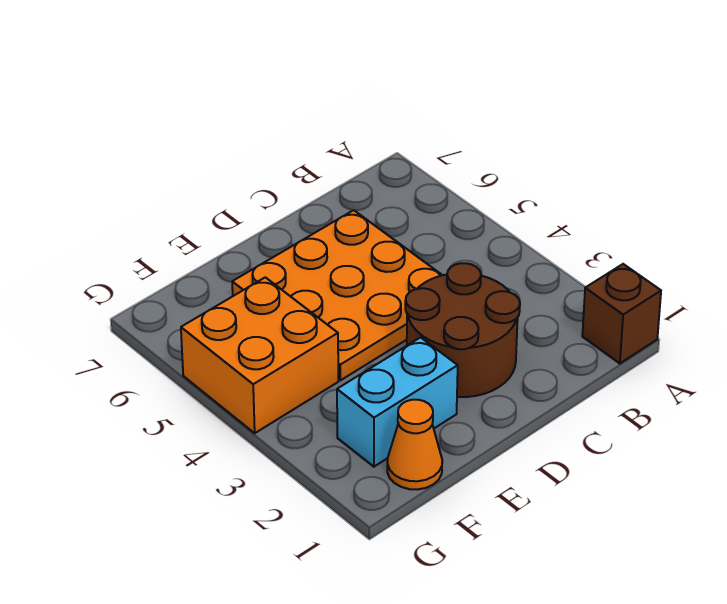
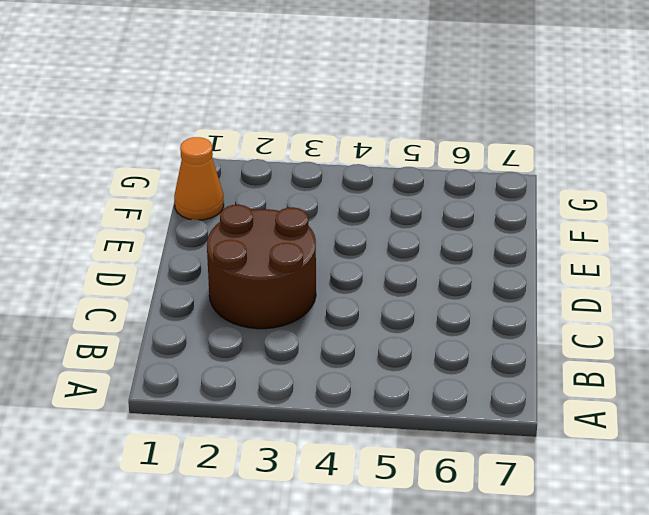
none -> brown brick A1 level 1
none -> orange plate C4:E6 level 1

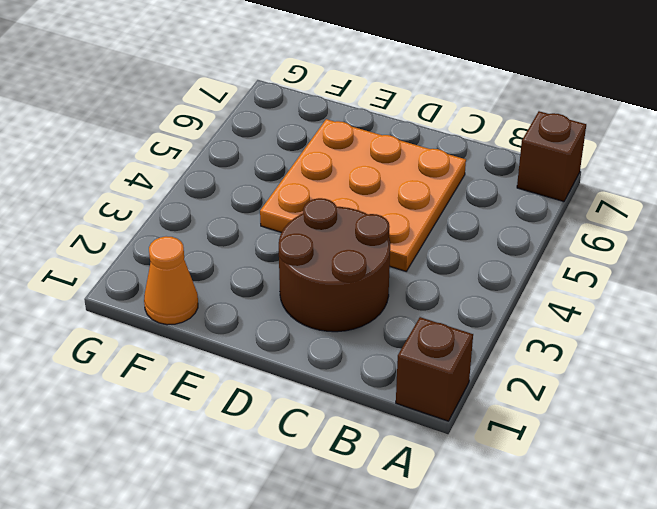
brown brick A7 level 1 -> none
none -> cyan brick E2:F2 level 1
none -> orange brick F4:G5 level 1

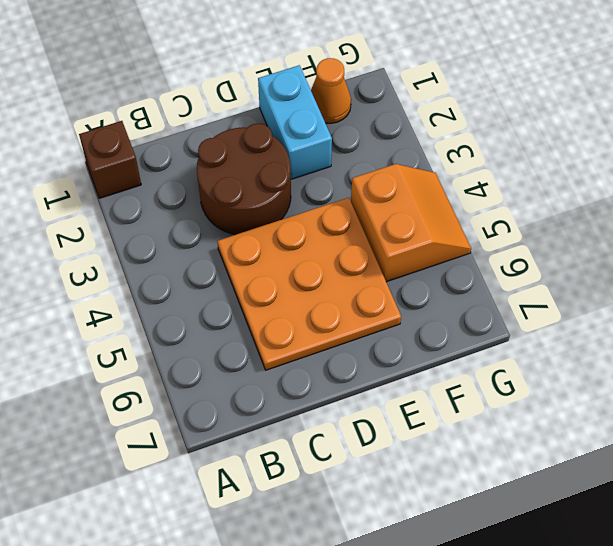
cyan brick E1:E2 level 1 -> cyan brick E2:F2 level 1
orange slope F4:G5 level 1 top F -> orange brick F4:G5 level 1

